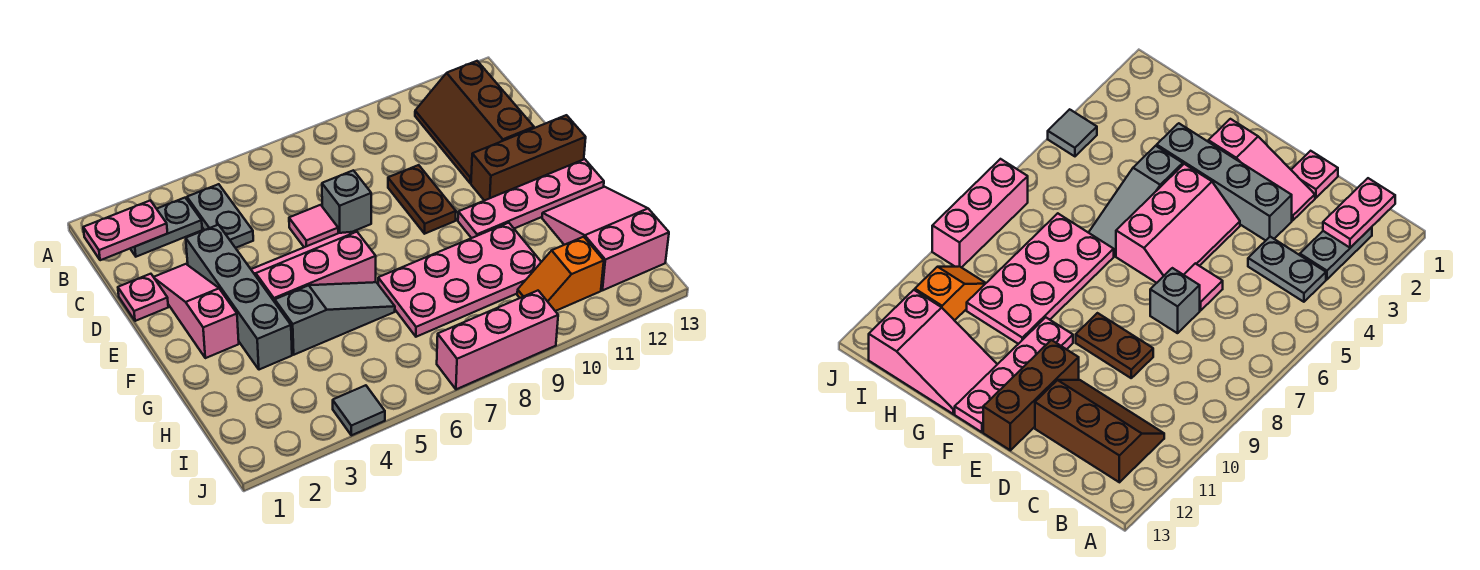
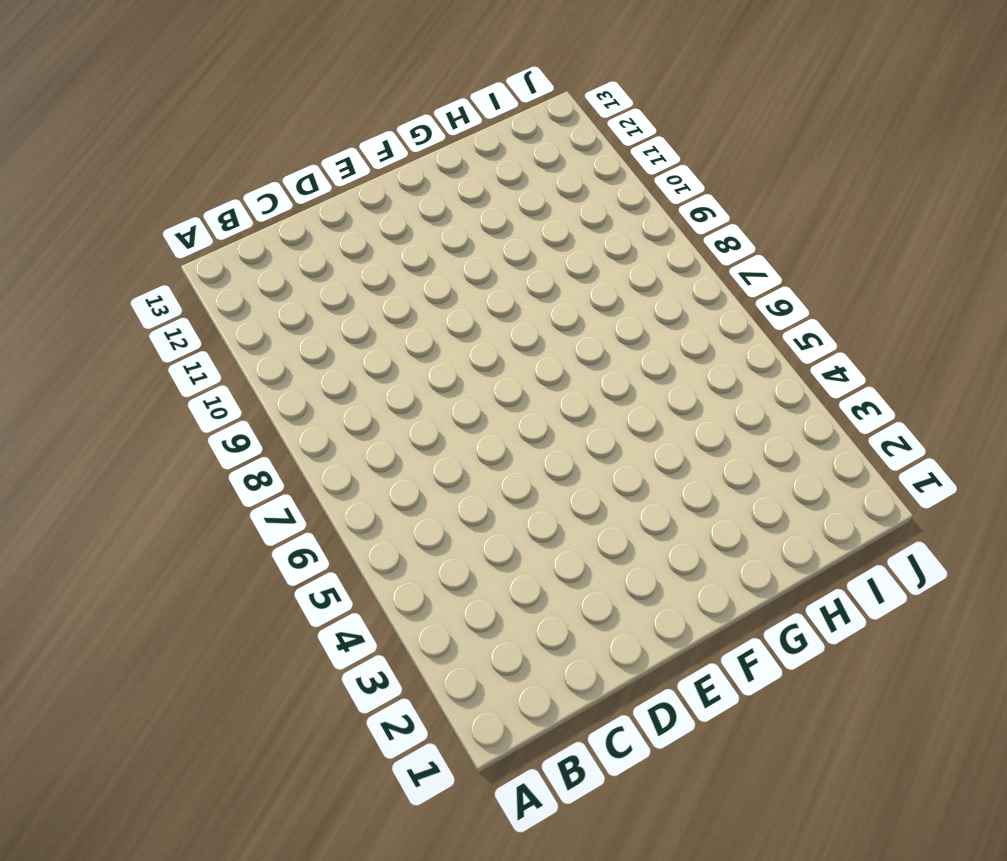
none -> grey plate B2:B3 level 1
none -> grey plate B4:C4 level 1
none -> brown slope B11:D12 level 1 top 12

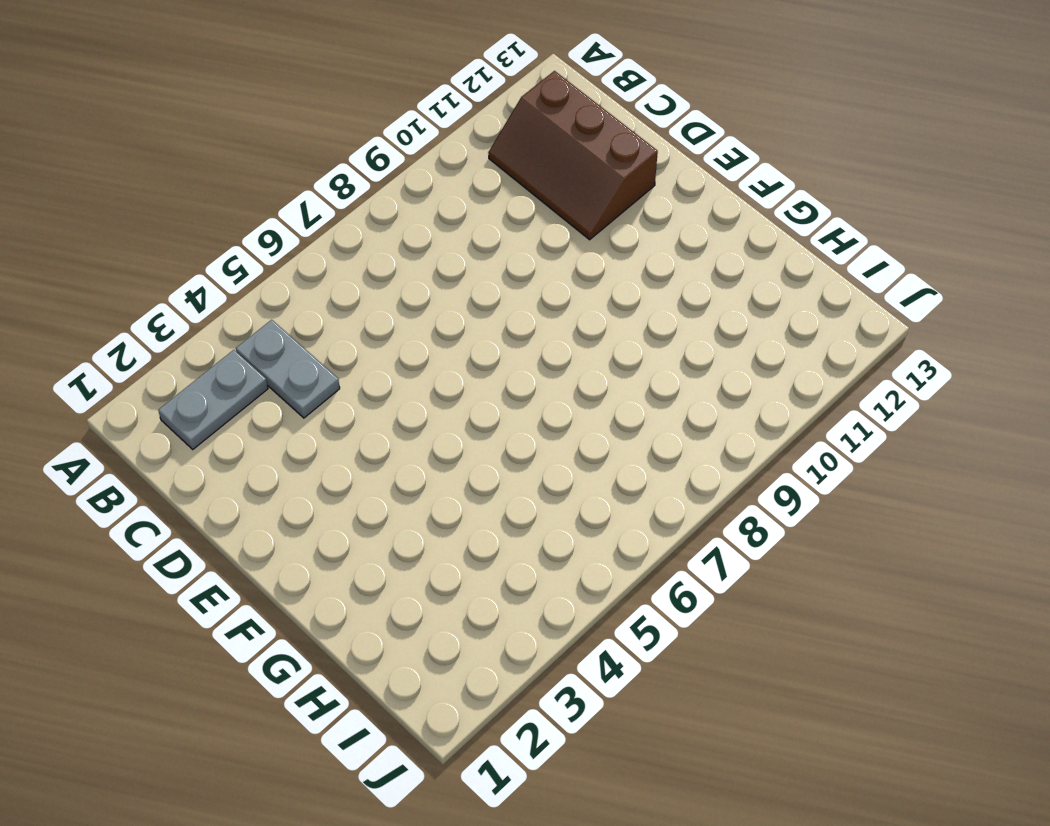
none -> pink plate D1 level 1
none -> pink slope D2:F2 level 1 top F
none -> grey brick D3:G3 level 1

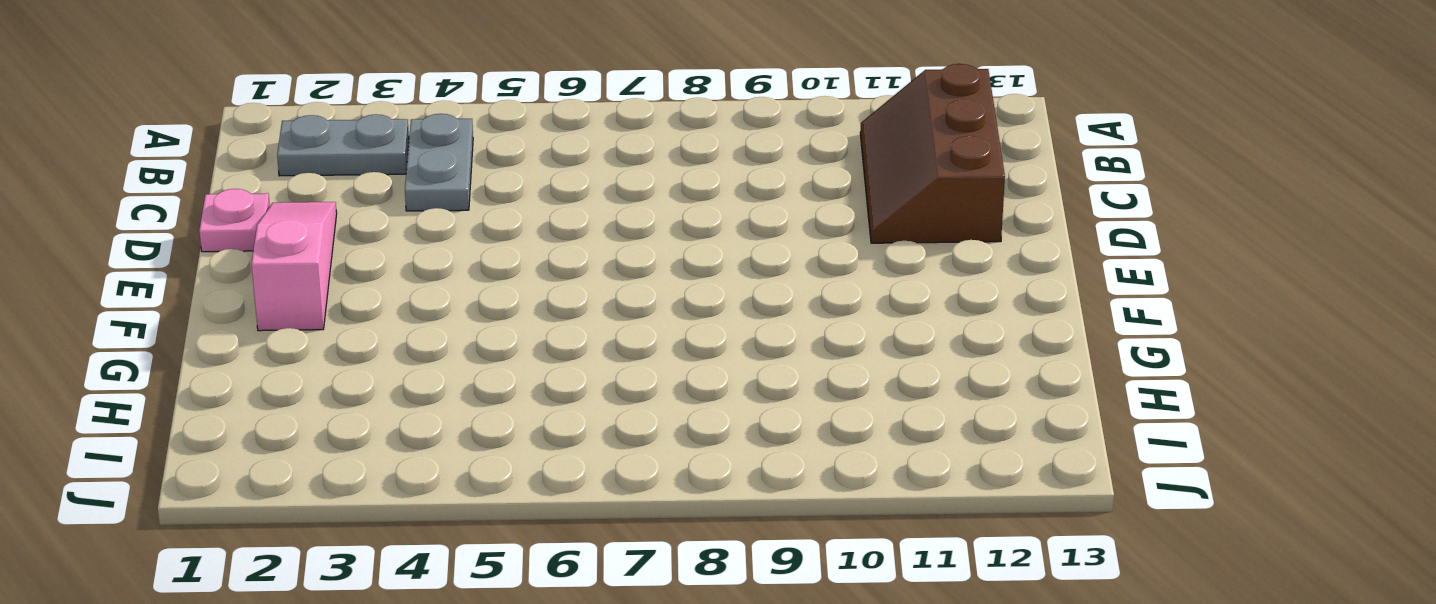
none -> grey brick D3:G3 level 1
none -> pink tile D6 level 1
none -> grey brick D7 level 1

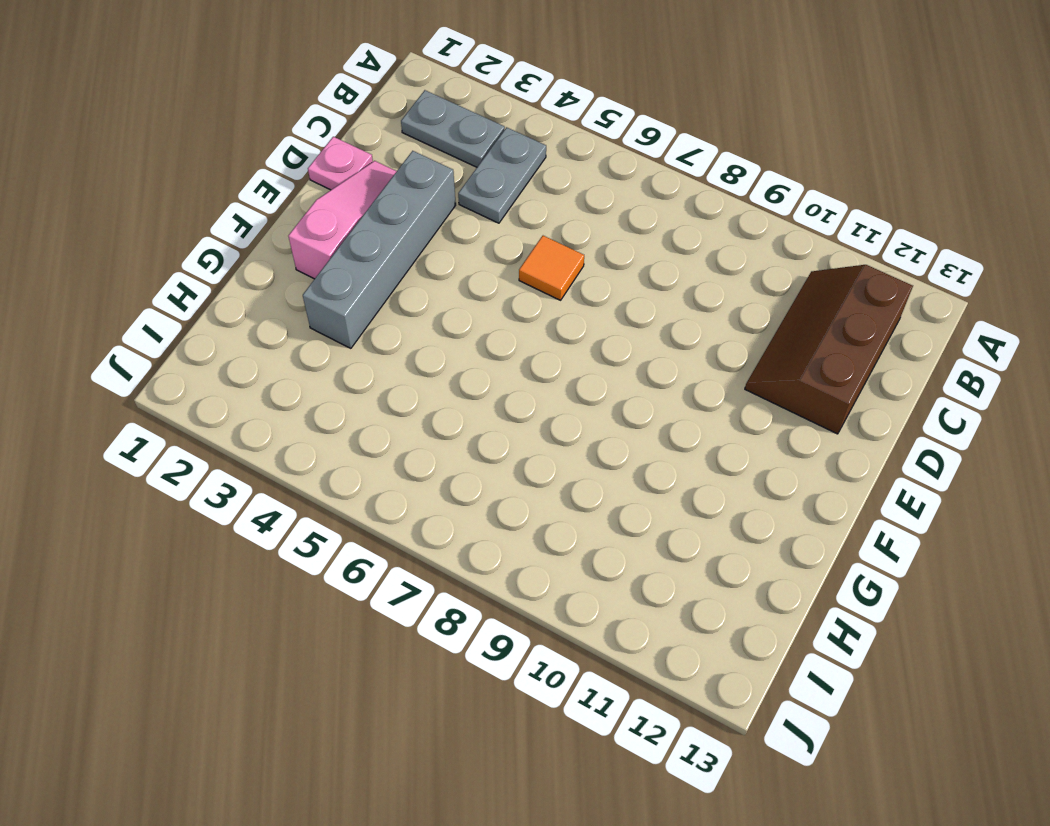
orange tile D6 level 1 -> pink tile D6 level 1
none -> grey brick D7 level 1
none -> brown plate D9:E9 level 1
none -> pink slope E4:F6 level 1 top F

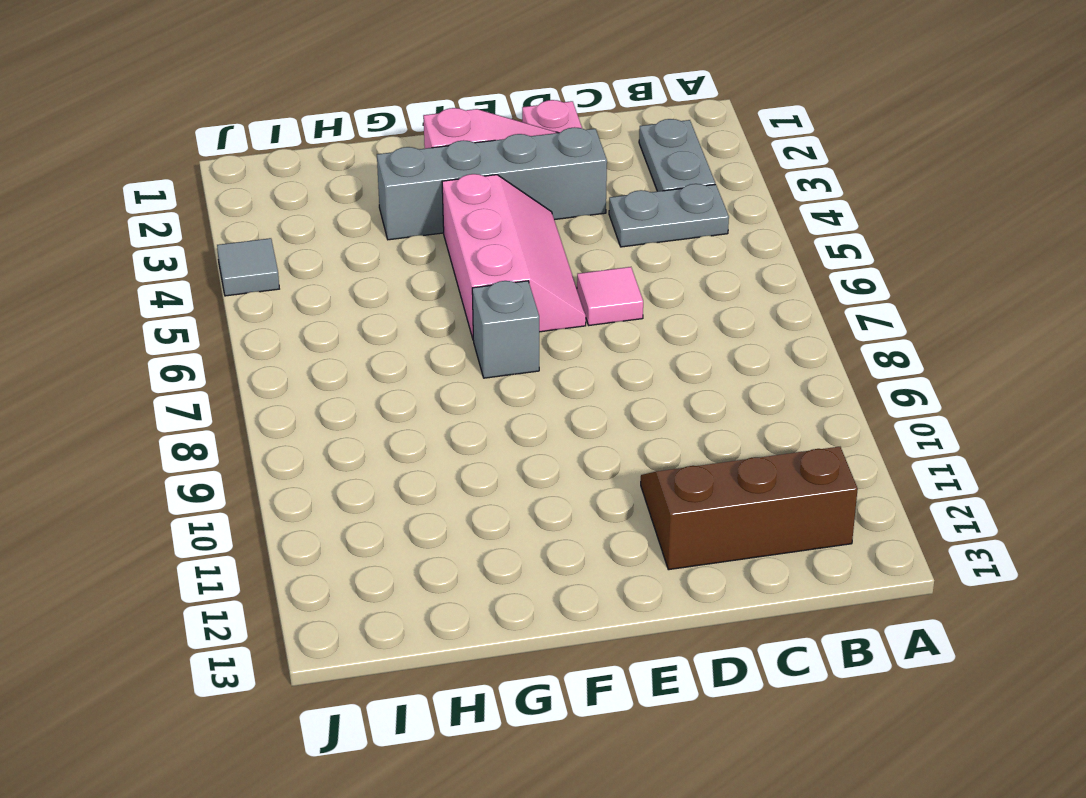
grey brick F7 level 1 -> grey brick D7 level 1
none -> brown plate D9:E9 level 1
none -> brown brick E11:E13 level 1
none -> pink plate F10:F13 level 1

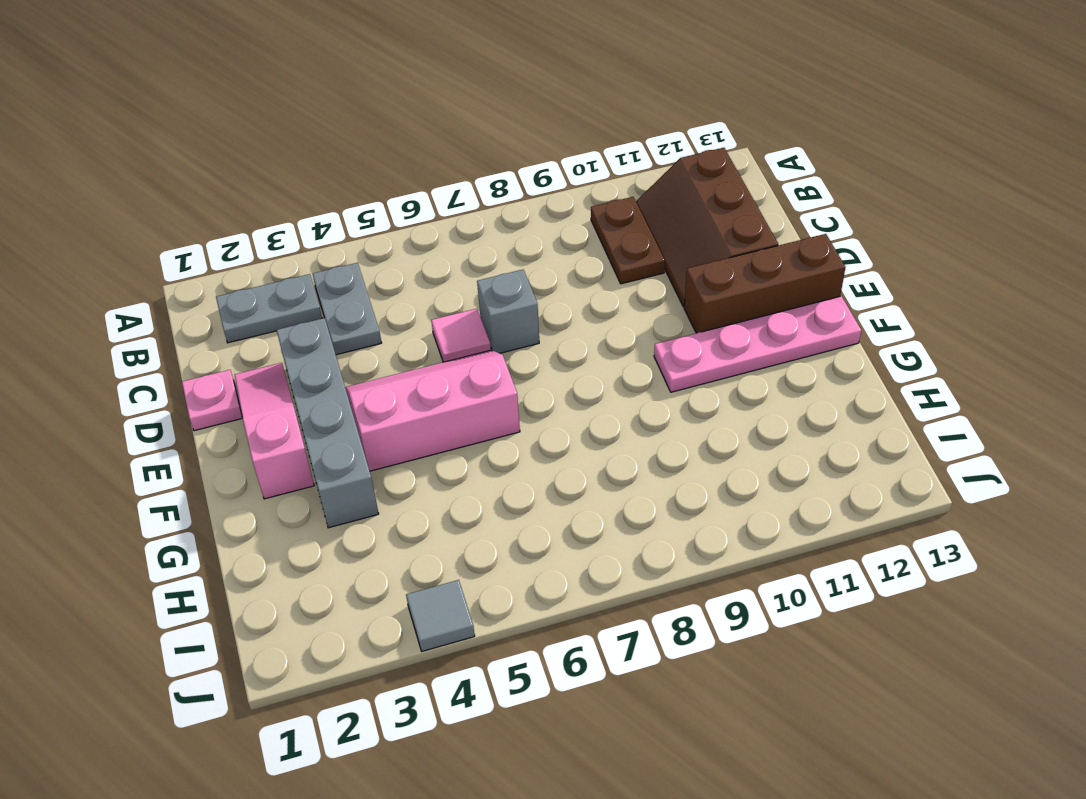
brown plate B10:C10 level 1 -> brown plate D9:E9 level 1
none -> grey slope G4:G6 level 1 top 4
none -> pink plate G7:H10 level 1
none -> pink slope G12:I13 level 1 top I

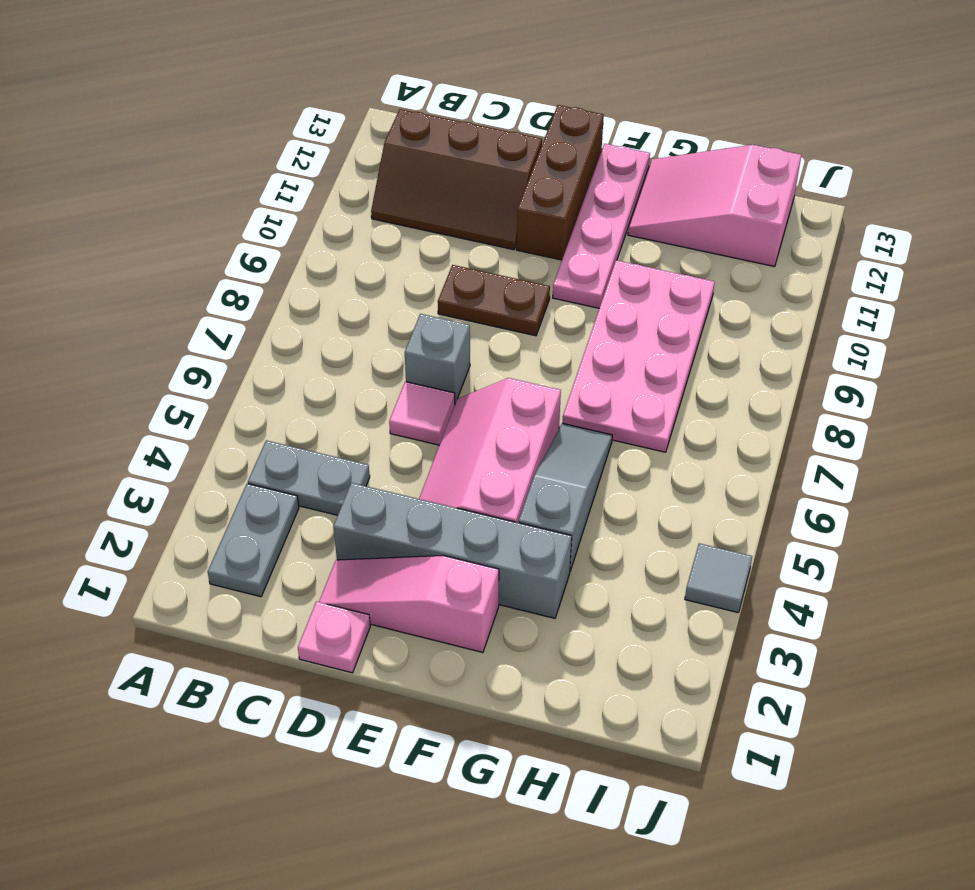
none -> orange slope I10:I11 level 1 top 11
none -> pink brick J7:J9 level 1
none -> pink plate B1:B2 level 2

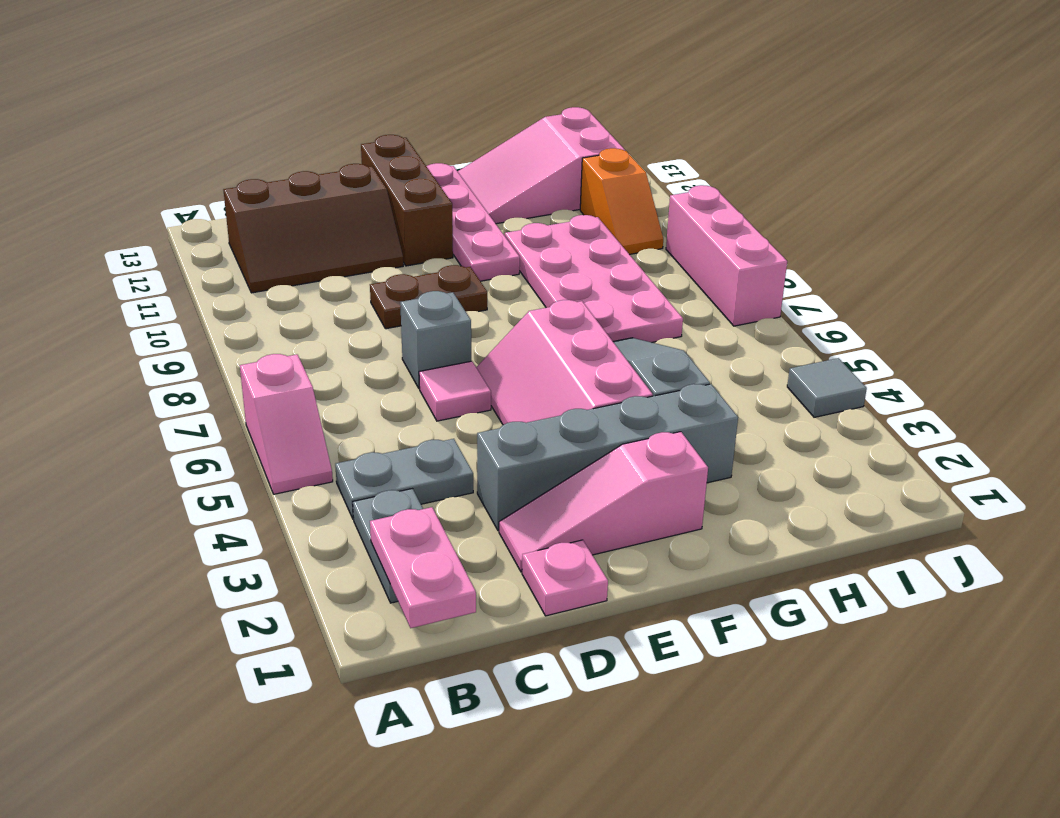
pink slope A5:A6 level 1 top 6 -> none

